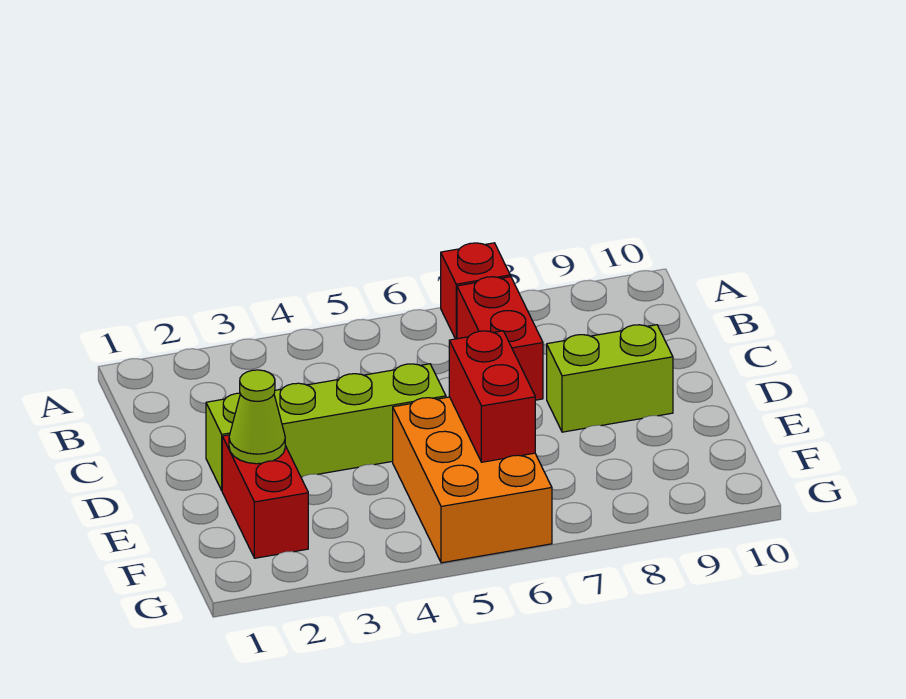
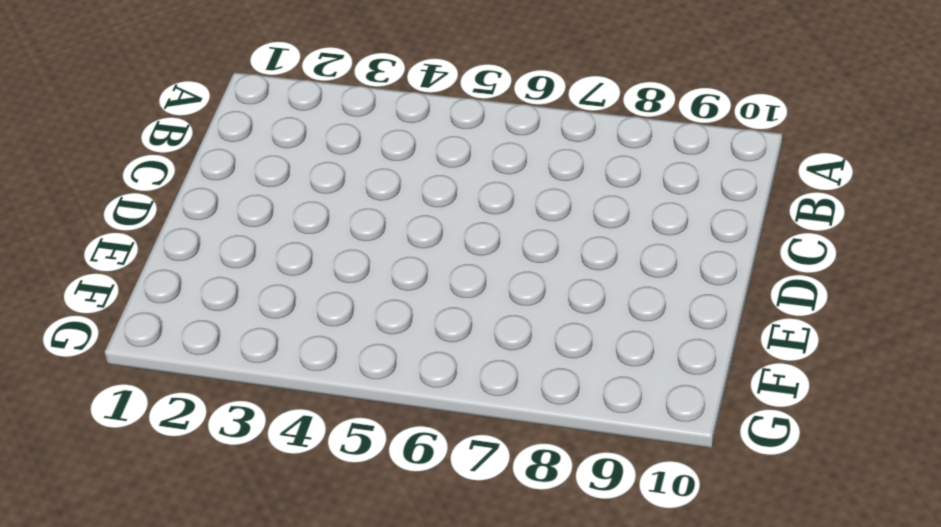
none -> red brick A7 level 1
none -> red brick B7:C7 level 1

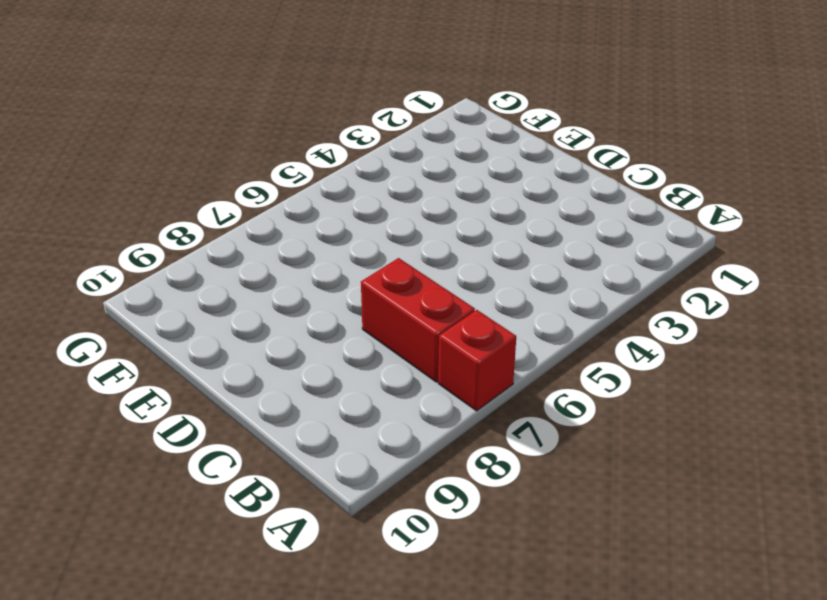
none -> lime brick D2:D5 level 1
none -> lime brick D8:D9 level 1

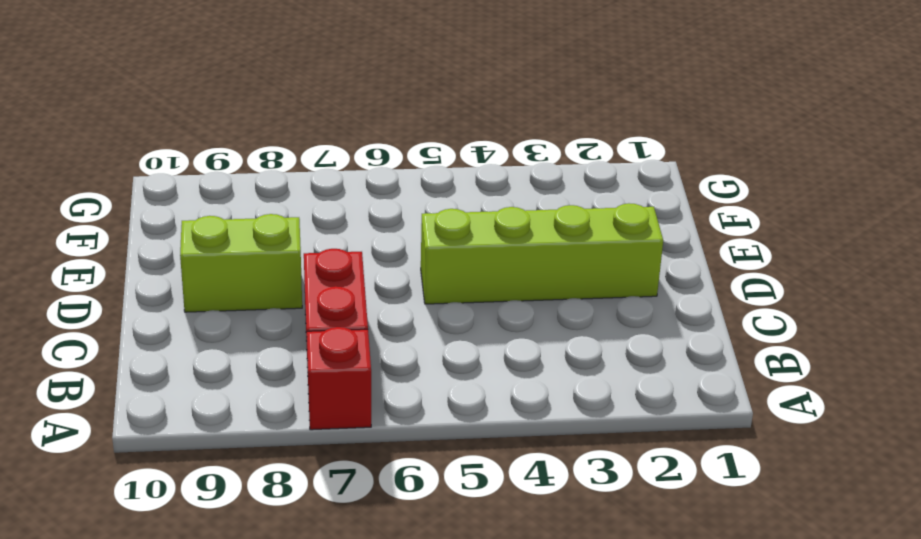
none -> red brick E2:F2 level 1
none -> orange brick E5:G6 level 1

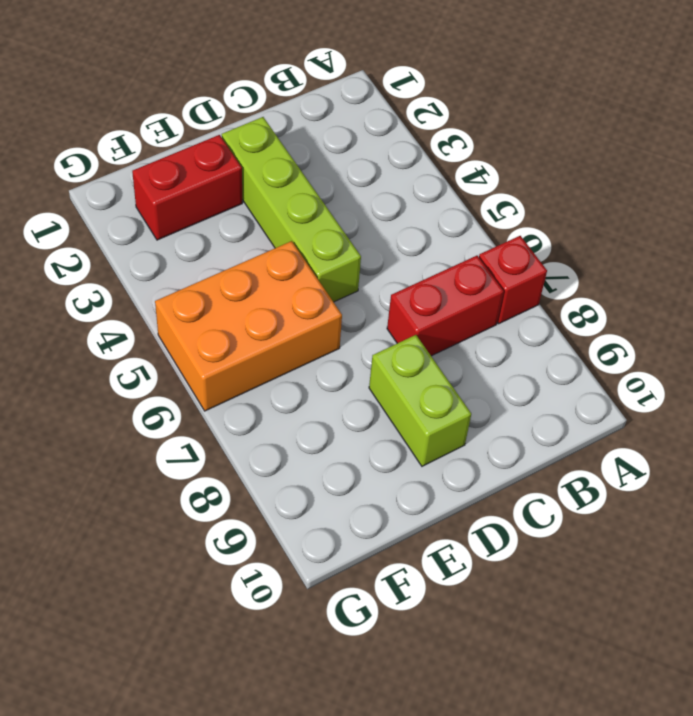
none -> lime cone E2 level 2
none -> red brick E6:F6 level 2

